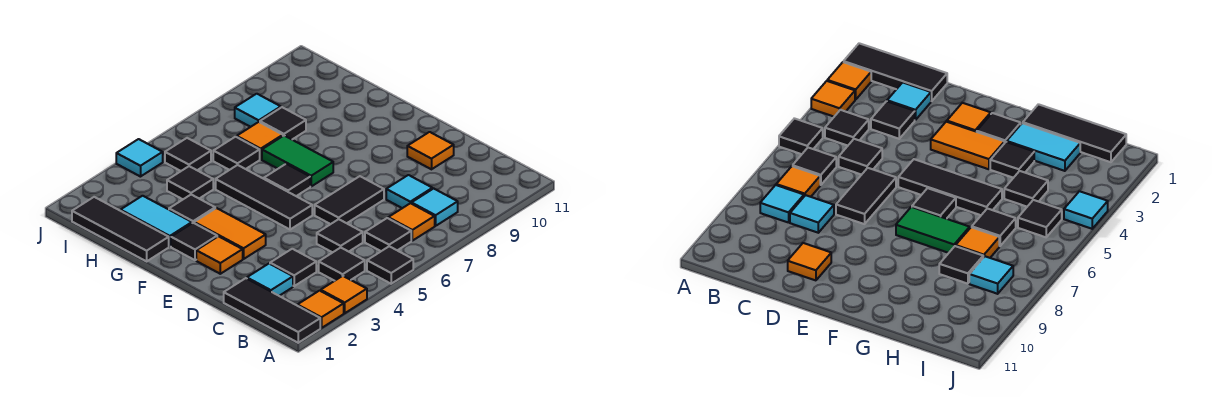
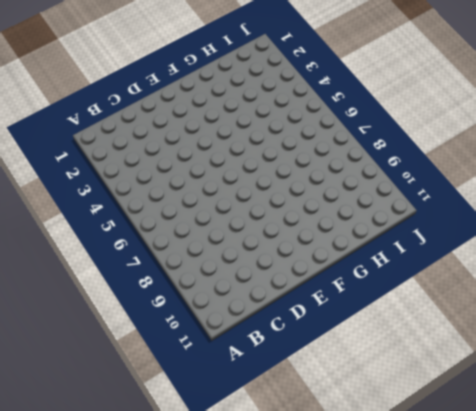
none -> black tile A1:C1 level 1
none -> orange tile A2 level 1
none -> orange tile A3 level 1
none -> black tile A5 level 1

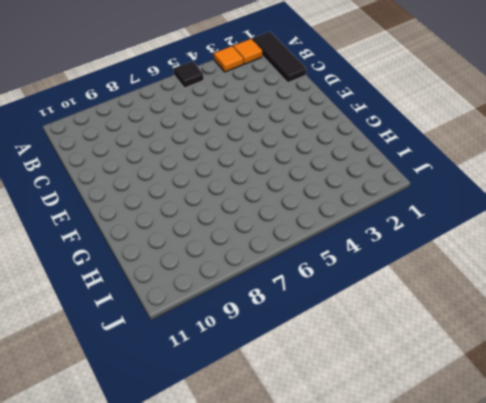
none -> black tile B4 level 1
none -> black tile B6 level 1
none -> orange tile B7 level 1
none -> cyan tile B8 level 1

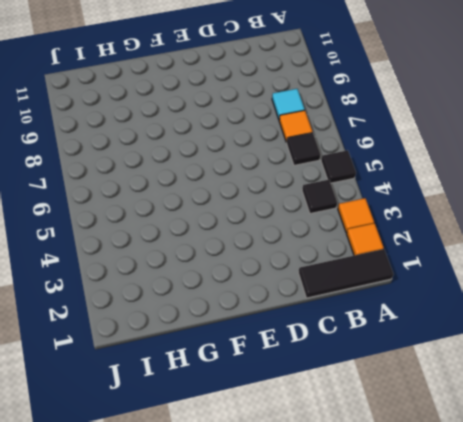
none -> cyan tile C2 level 1
none -> black tile C3 level 1
none -> black tile C5 level 1
none -> cyan tile C8 level 1

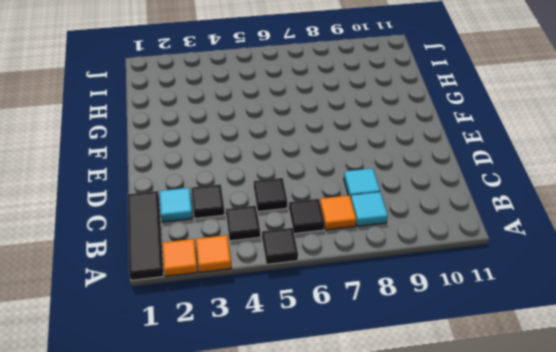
none -> black tile D6:D7 level 1
none -> orange tile D10 level 1
none -> orange tile E2 level 1
none -> orange tile E3:F3 level 1

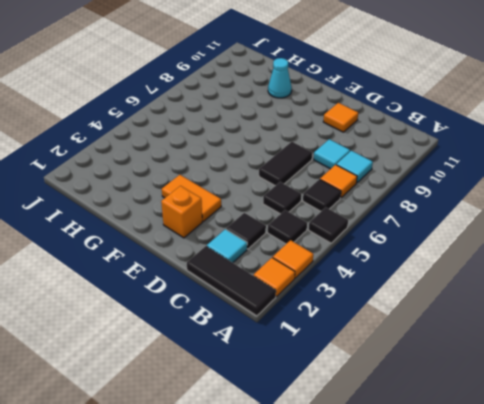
orange brick E2 level 1 -> orange tile E2 level 1
cyan cone G10 level 1 -> none
none -> black tile E5:G5 level 1
none -> black tile F2 level 1
none -> black tile F6 level 1
none -> green tile F7:G7 level 1

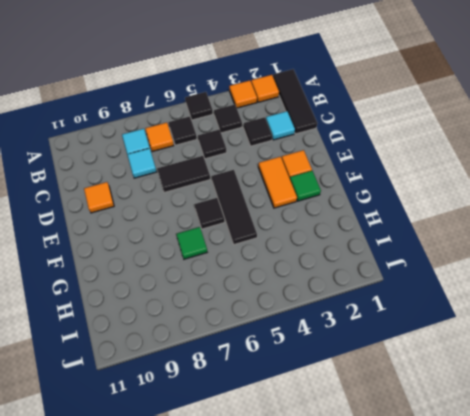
green tile F2 level 1 -> black tile F2 level 1
green tile G7 level 1 -> green tile F7:G7 level 1
none -> black tile G1:I1 level 1
none -> cyan tile G2:H2 level 1
none -> black tile G3 level 1
none -> black tile H4 level 1

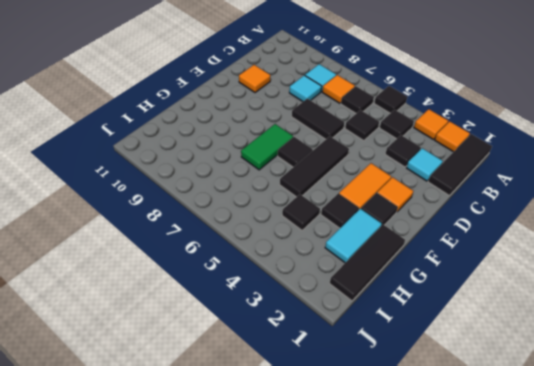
none -> black tile H6 level 1
none -> orange tile H7 level 1
none -> black tile H8 level 1
none -> black tile I5 level 1

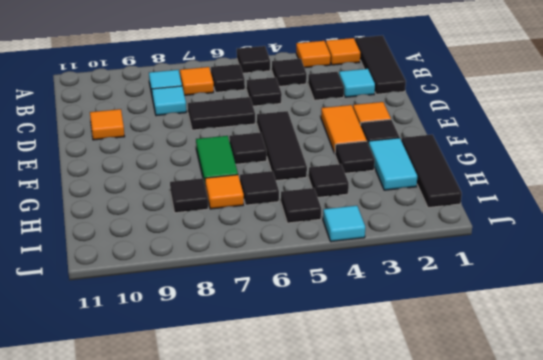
none -> cyan tile I8 level 1

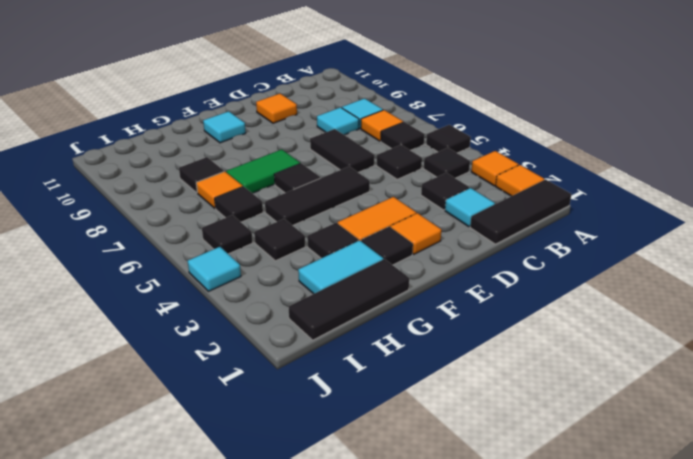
cyan tile F10 level 1 -> cyan tile I8 level 1

